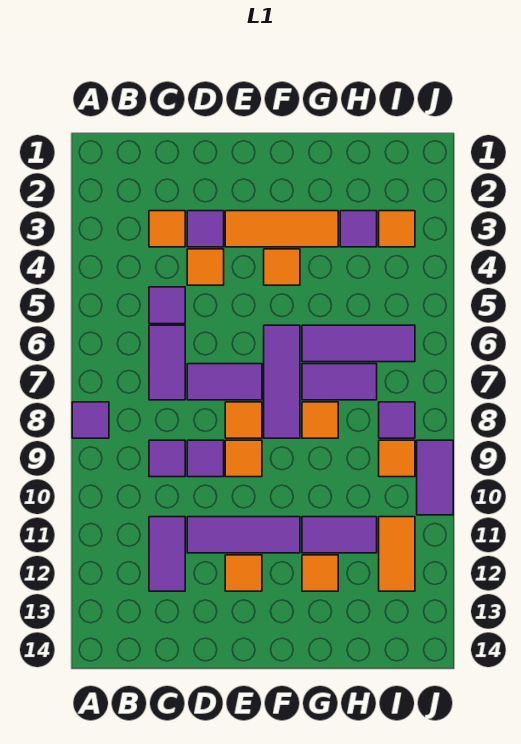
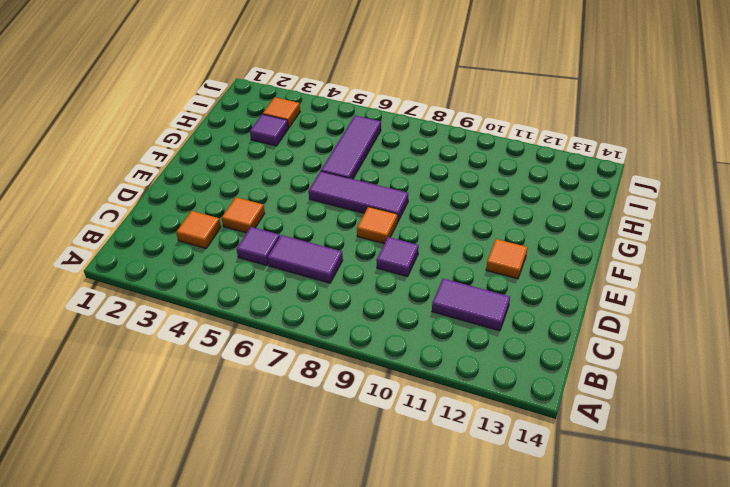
none -> purple tile A8 level 1
none -> purple tile C9 level 1
none -> purple tile D3 level 1

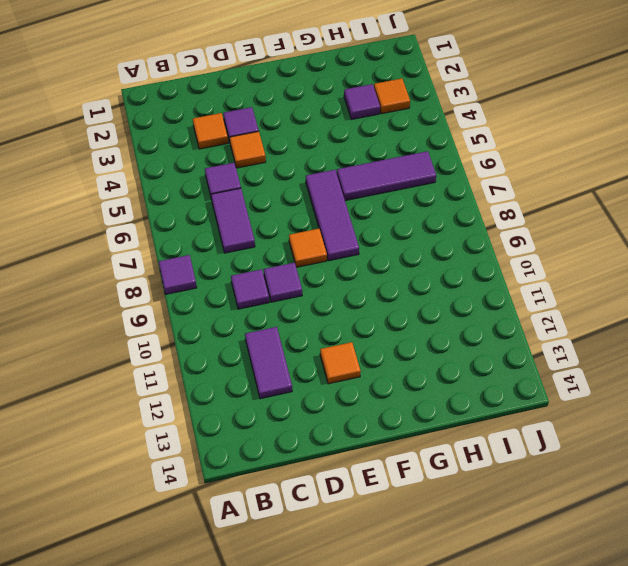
none -> purple tile D7:E7 level 1
none -> purple tile D11:F11 level 1
none -> orange tile E3:G3 level 1

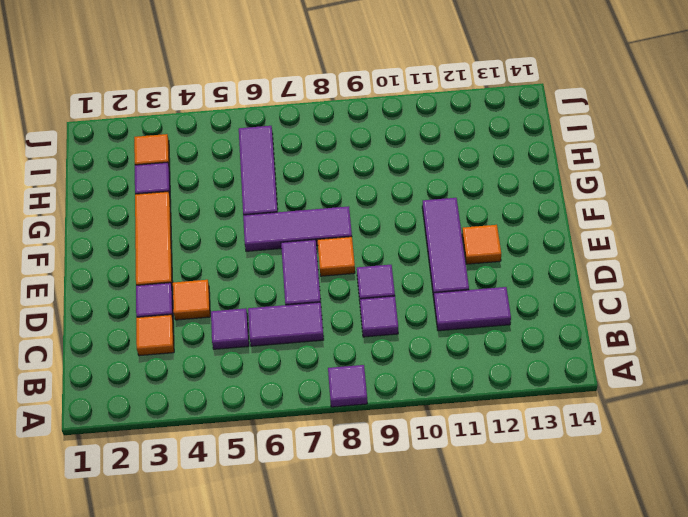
none -> orange tile E9 level 1
none -> orange tile F4 level 1
none -> purple tile G7:H7 level 1

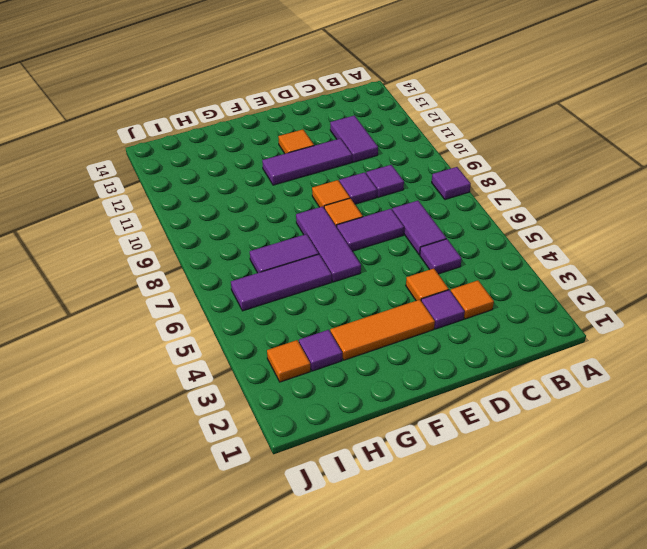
none -> orange tile F4 level 1
none -> orange tile G8 level 1
none -> purple tile G11:H11 level 1

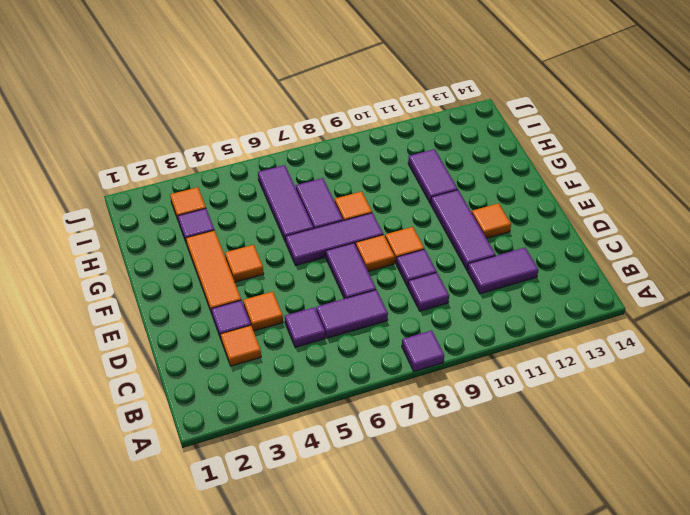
none -> orange tile G12 level 1
none -> purple tile I8 level 1
none -> orange tile I9 level 1

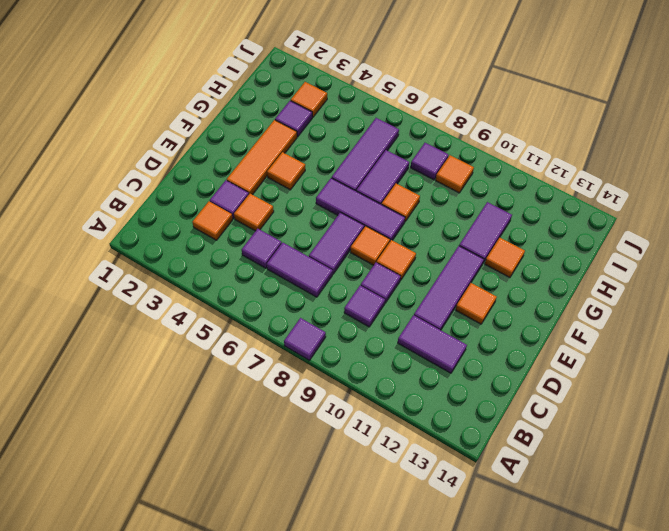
none -> orange tile I11:I12 level 1
none -> purple tile J9:J10 level 1

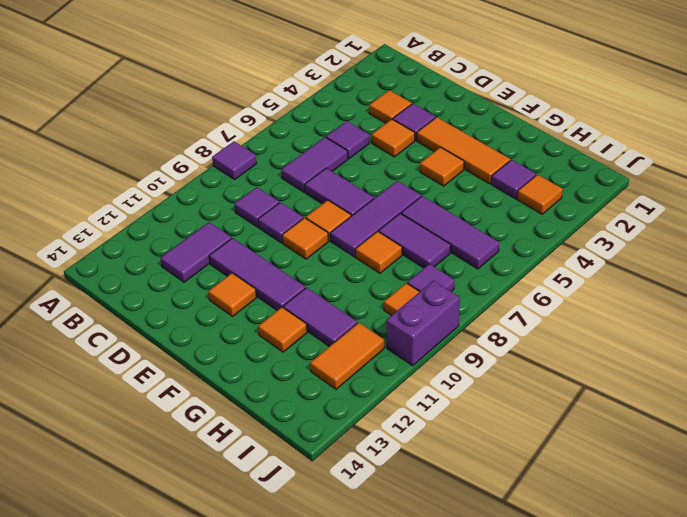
purple brick J9:J10 level 1 -> purple tile J9:J10 level 1

